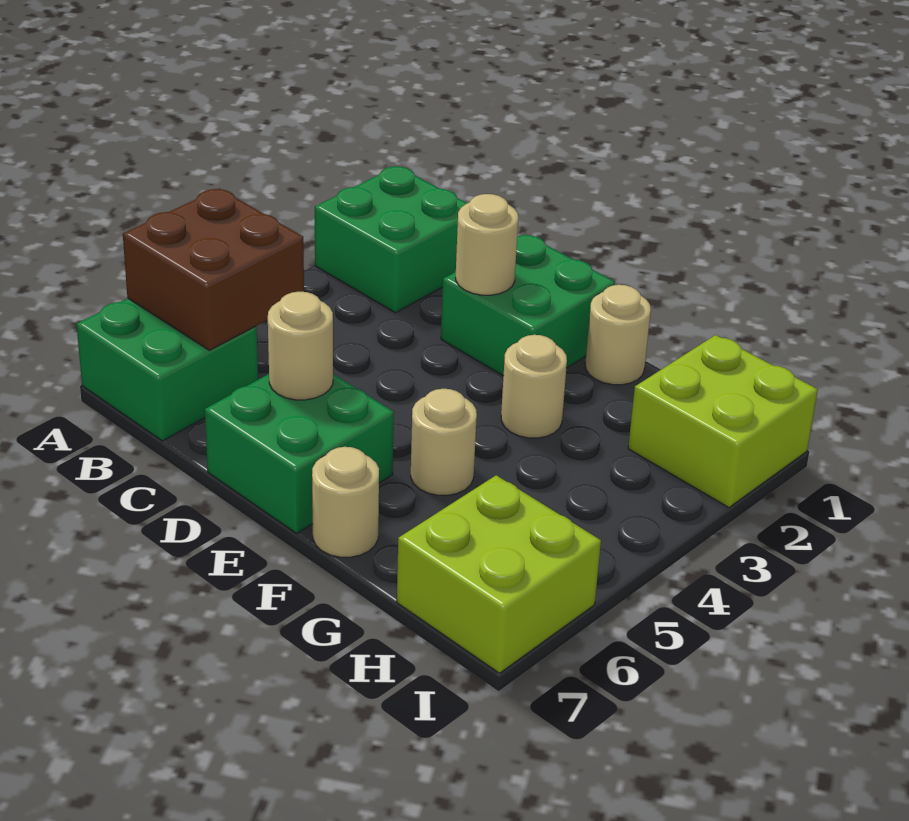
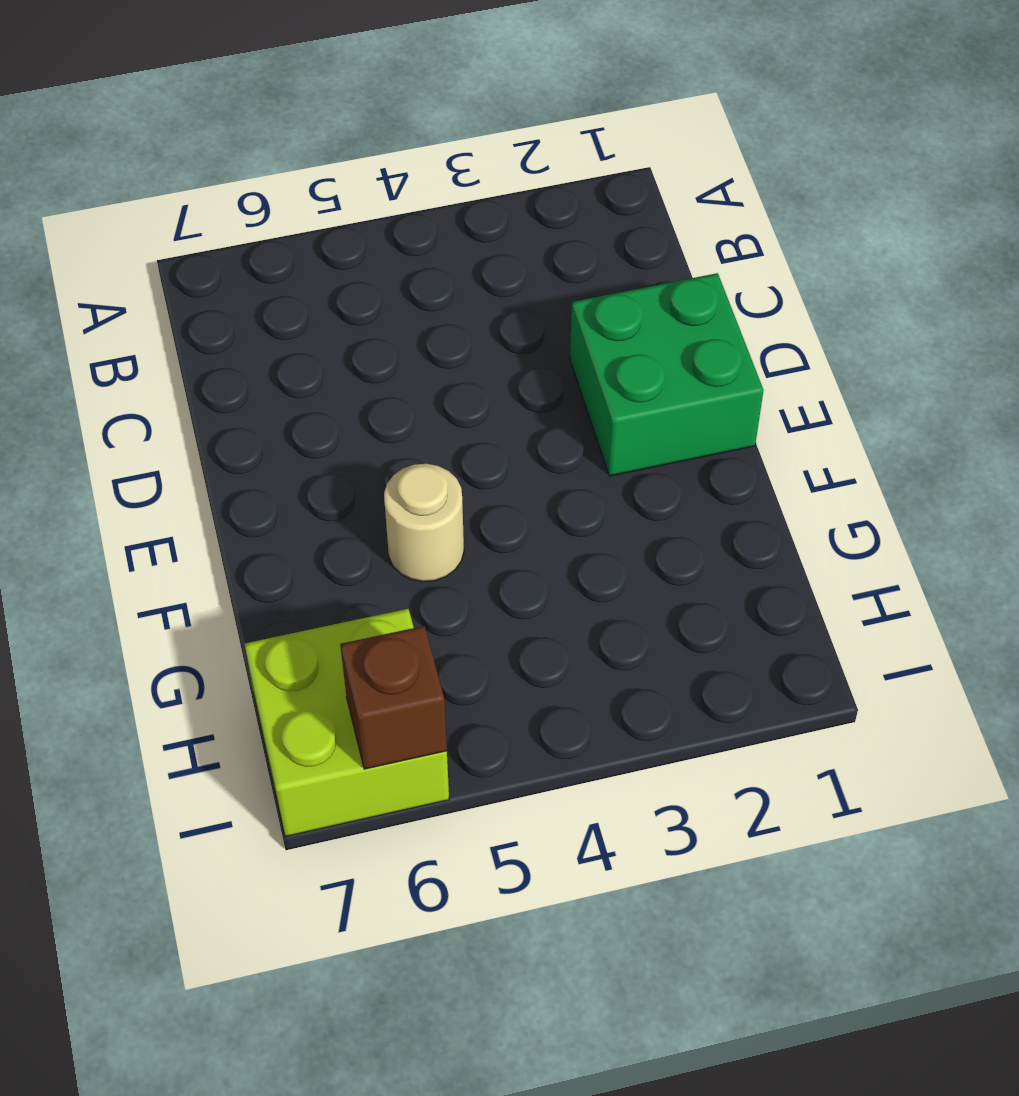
brown brick I6 level 2 -> none
none -> green brick A1:B2 level 1
none -> green brick A6:B7 level 1
none -> green brick D6:E7 level 1

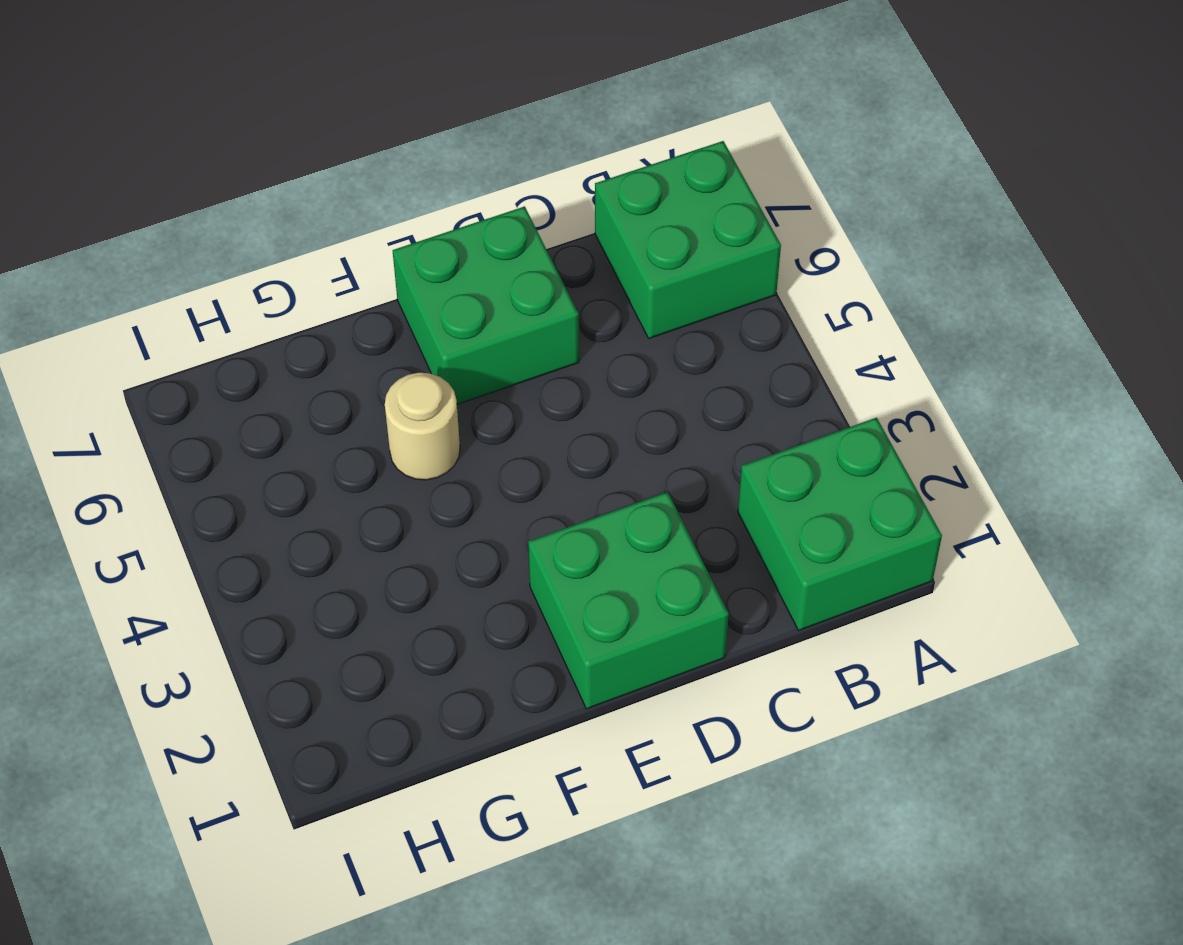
none -> tan round brick F1 level 1
none -> tan round brick F3 level 1
none -> tan round brick F7 level 1

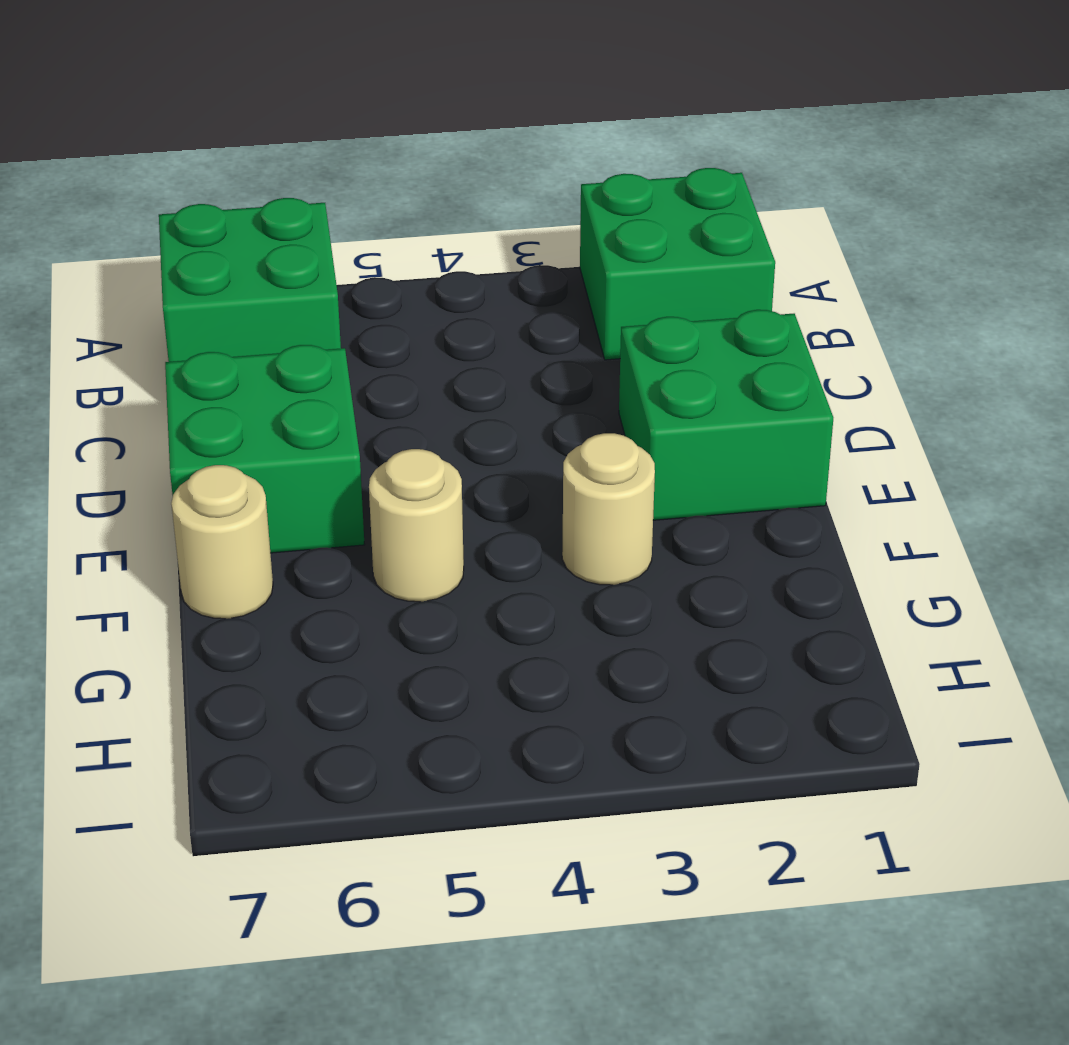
none -> tan round brick F1 level 1
none -> lime brick H1:I2 level 1
none -> lime brick H6:I7 level 1

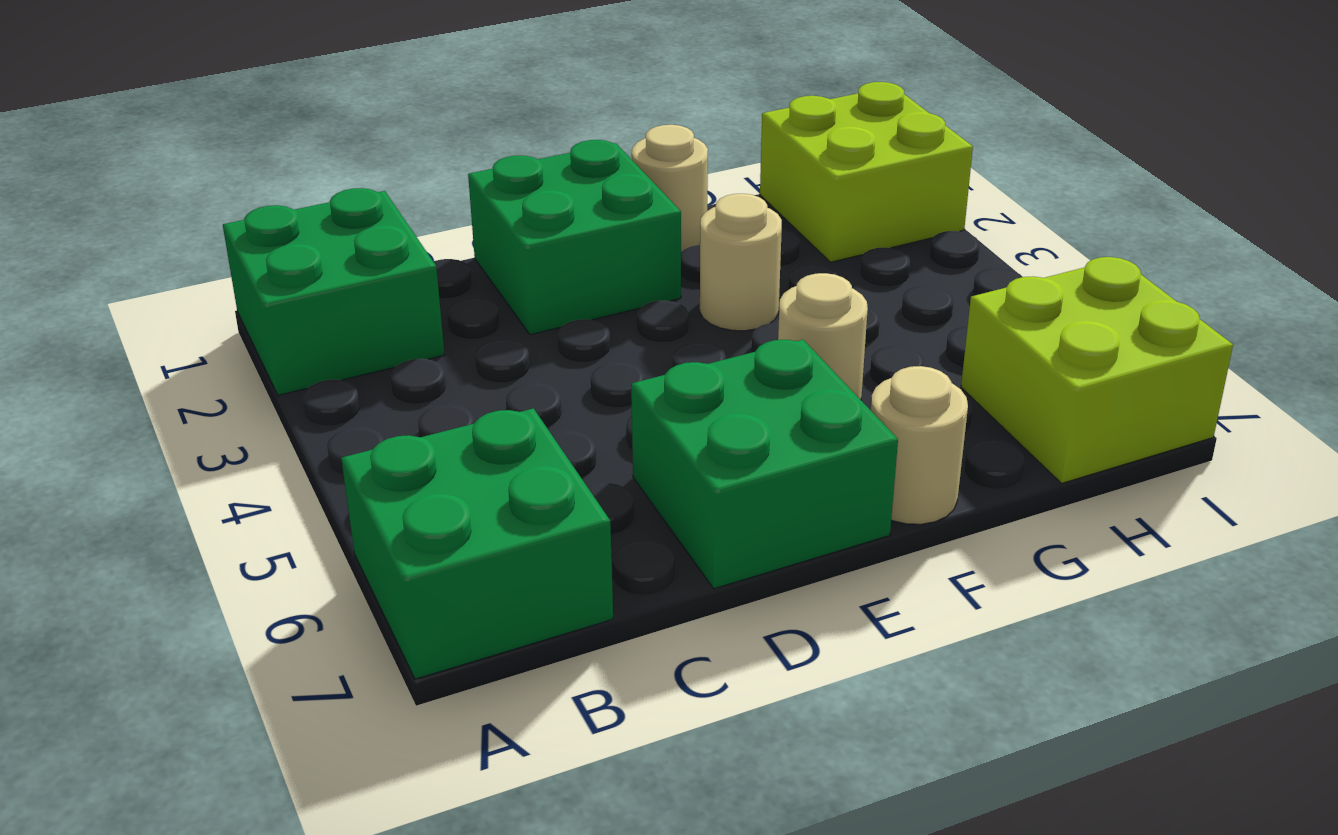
none -> brown brick A5:B6 level 2
none -> tan round brick D2 level 2
none -> tan round brick D6 level 2

